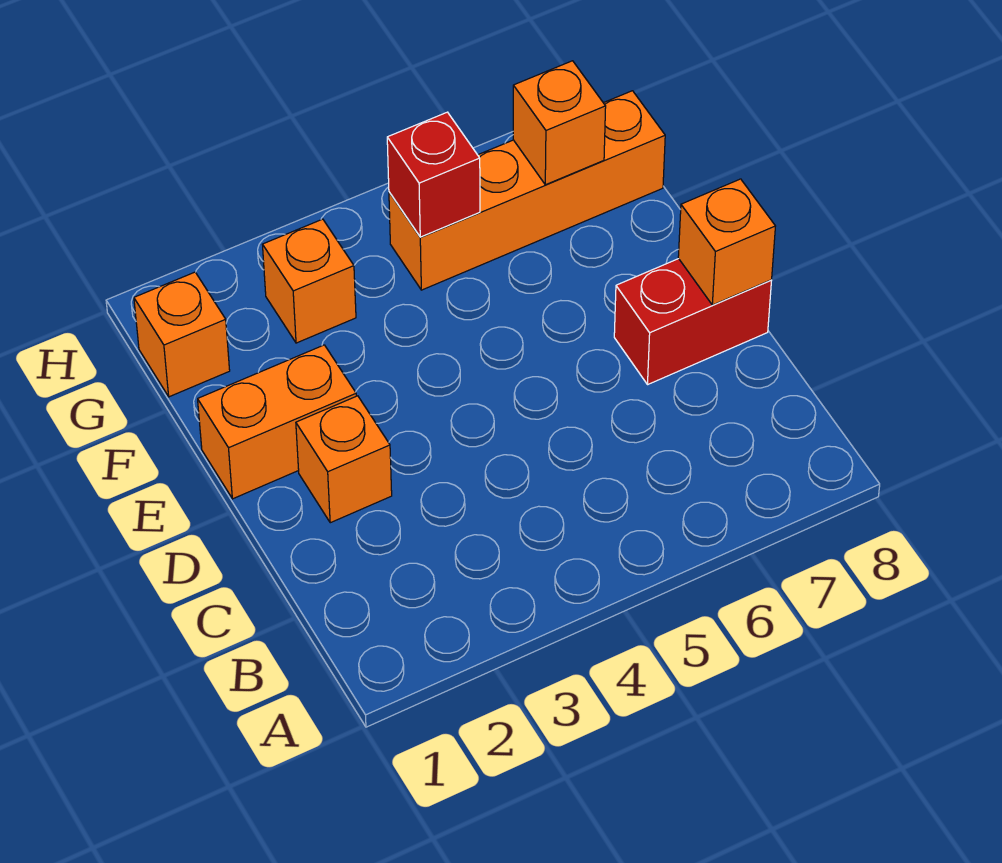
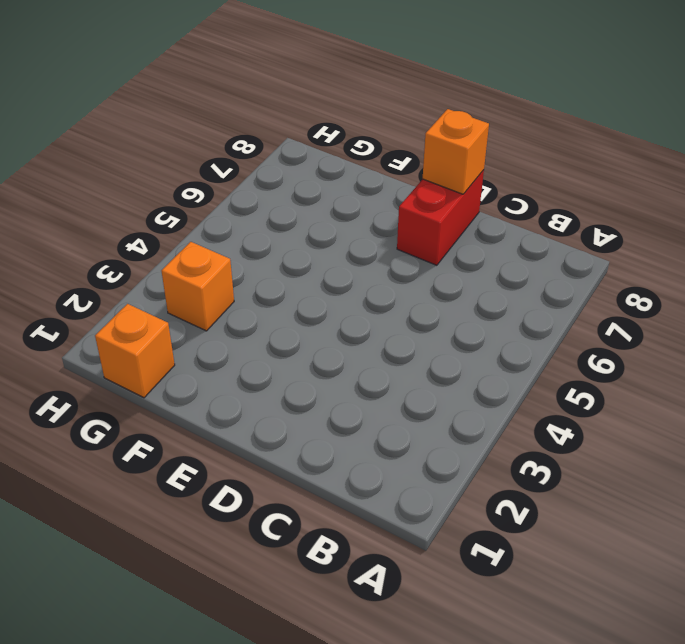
none -> orange brick D2 level 1
none -> orange brick E1:E2 level 1

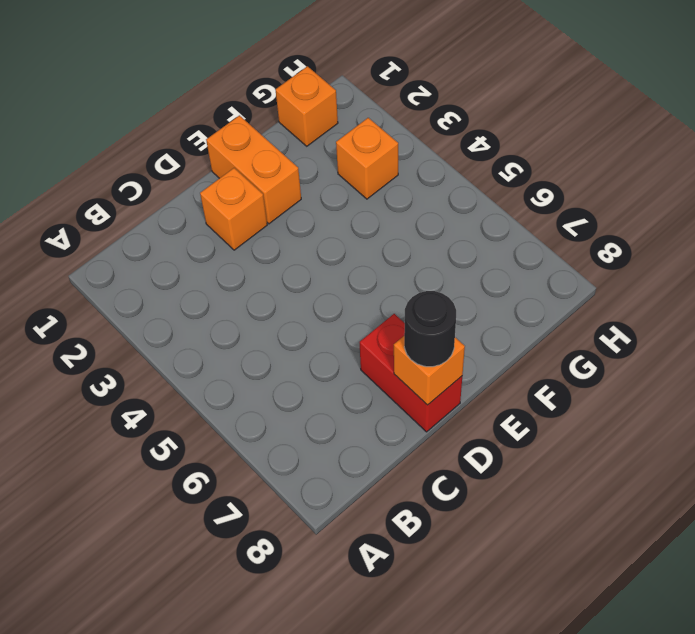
black round brick D8 level 3 -> none
none -> orange brick G5:G8 level 1
none -> red brick G5 level 2

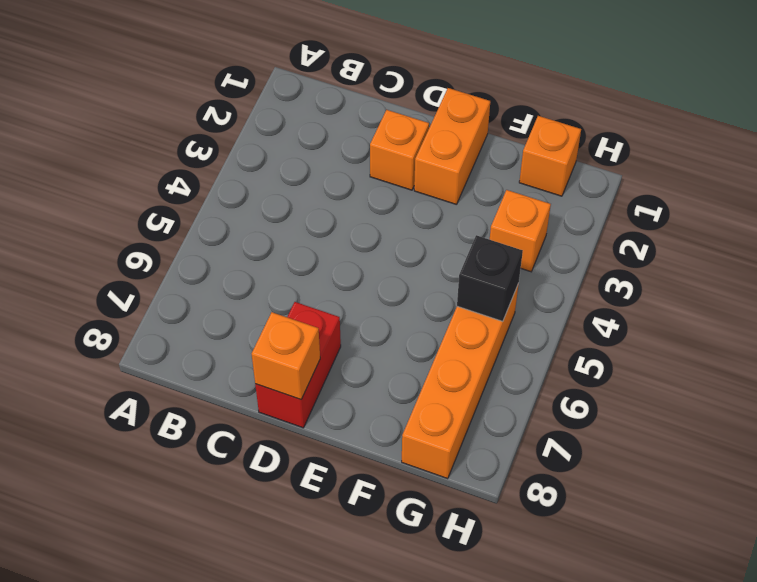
black brick G5 level 2 -> red brick G5 level 2
none -> orange brick G7 level 2

